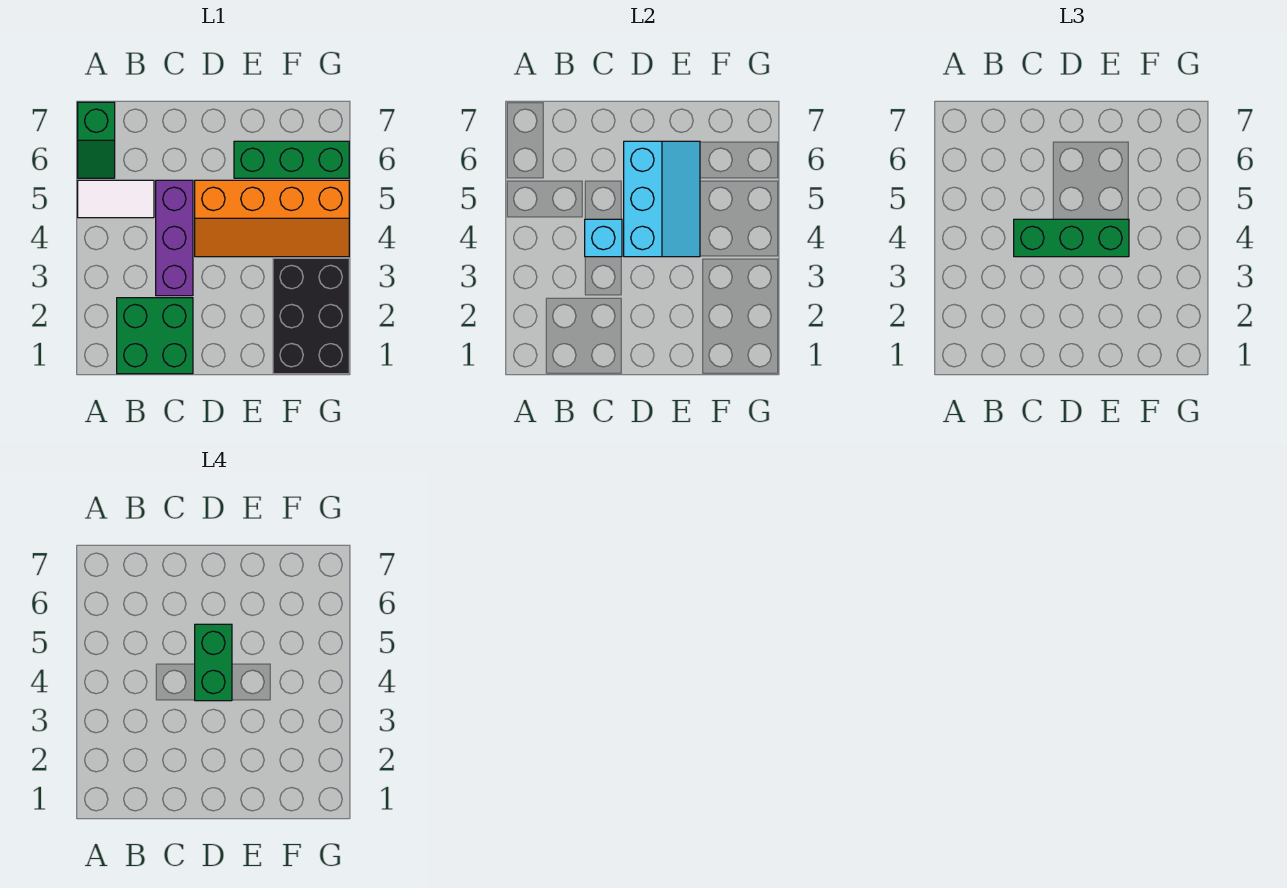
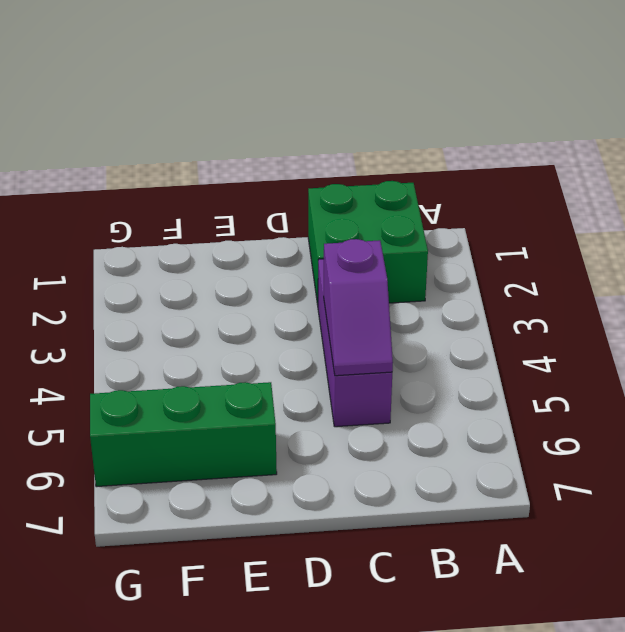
purple slope C4:C5 level 2 top 4 -> cyan brick C4 level 2
none -> white tile A5:B5 level 1
none -> green slope A6:A7 level 1 top 7

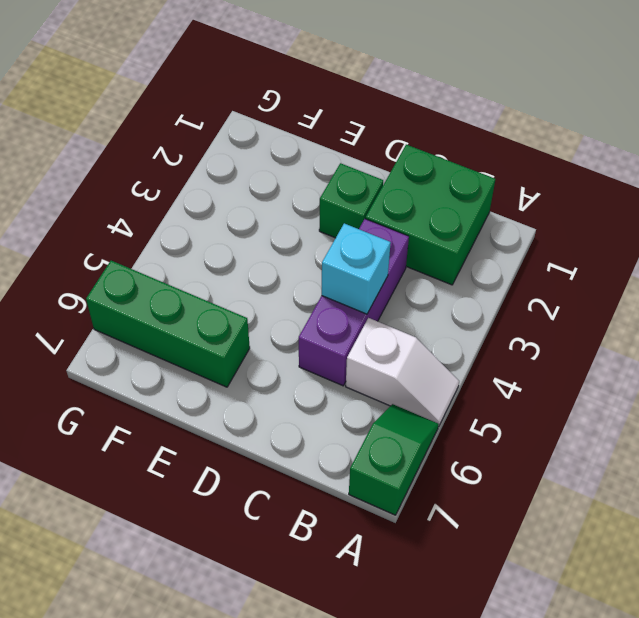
white slope A5:B5 level 1 top B -> white tile A5:B5 level 1
green brick D2 level 1 -> none
none -> orange slope D4:G5 level 1 top 5
none -> black brick F1:G3 level 1

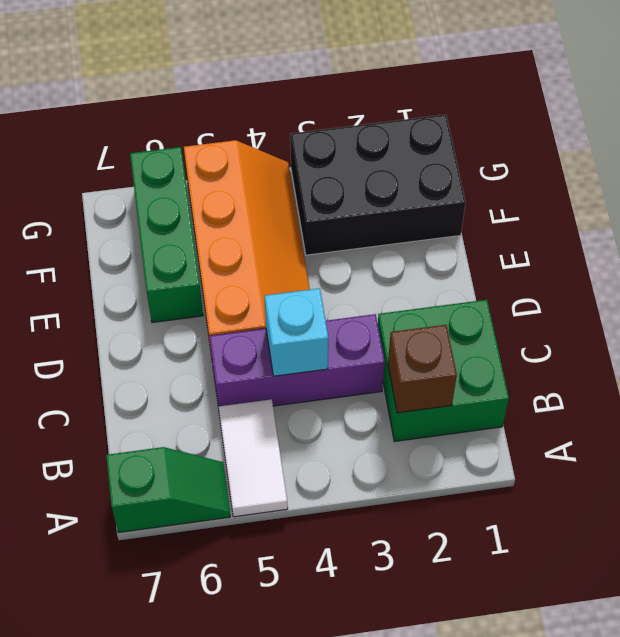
brown brick B2 level 2 -> none
none -> cyan slope D4:E6 level 2 top D
none -> green brick C4:E4 level 3

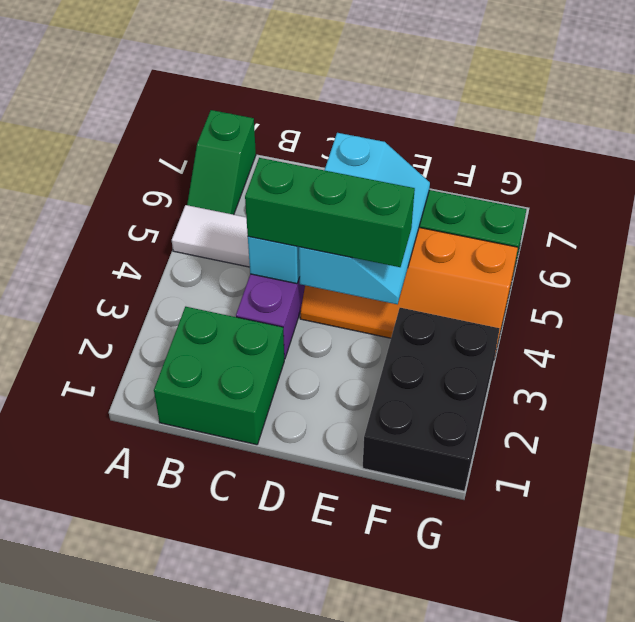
none -> green brick D4:D5 level 4

